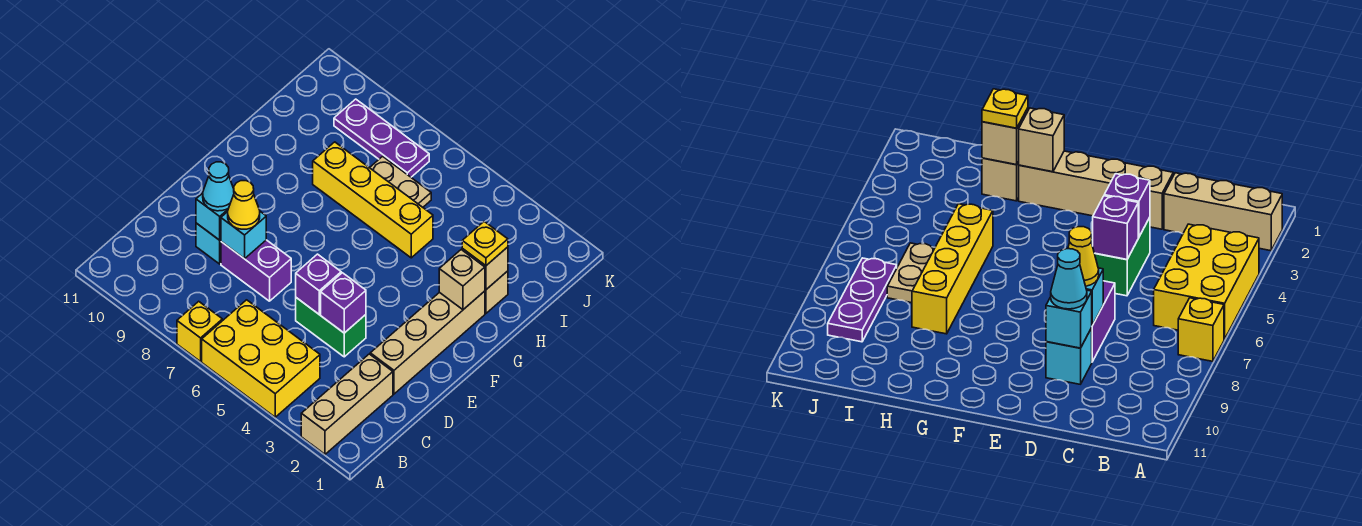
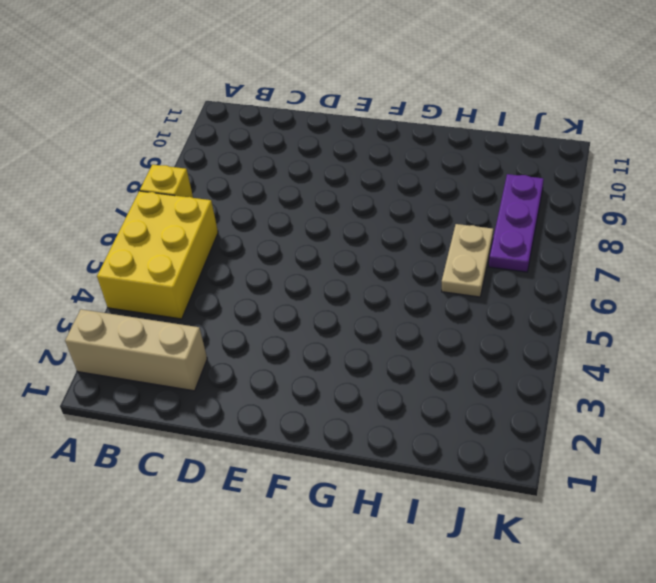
none -> tan brick D2:G2 level 1
none -> green brick D4:D5 level 1
none -> purple brick D7:D8 level 1

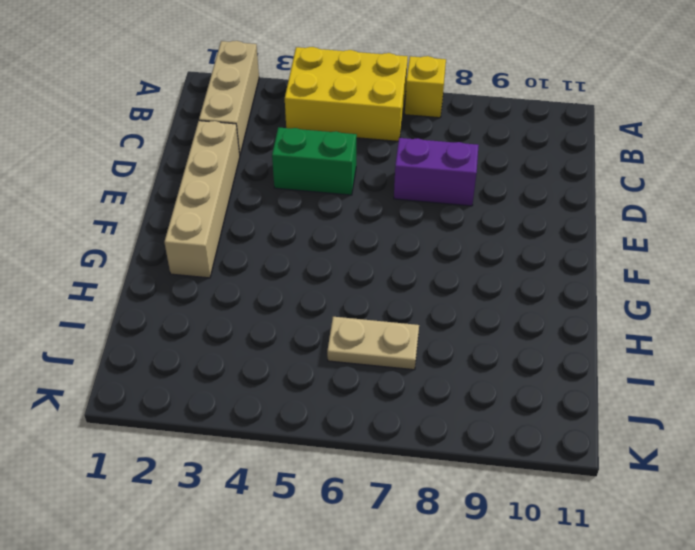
none -> cyan brick D9 level 1
none -> tan brick H2 level 1
none -> yellow brick H5:H8 level 1

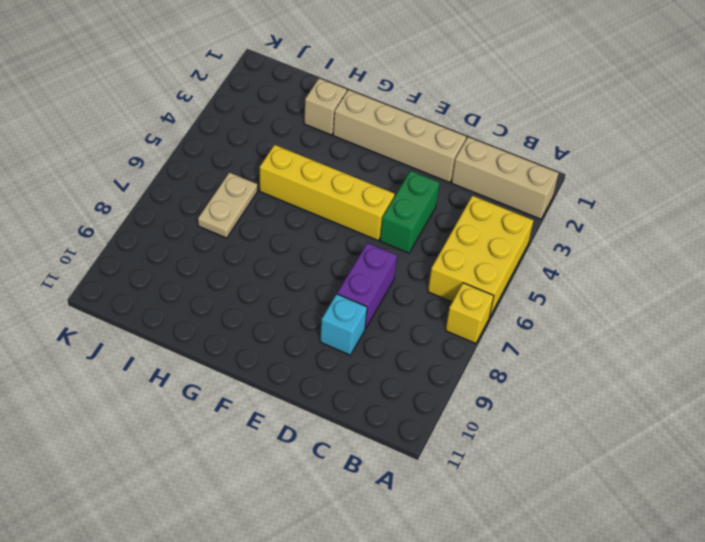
yellow brick E5:H5 level 1 -> yellow brick H5:H8 level 1
none -> purple plate J7:J9 level 1
none -> purple brick D4 level 2
none -> purple brick D5 level 2

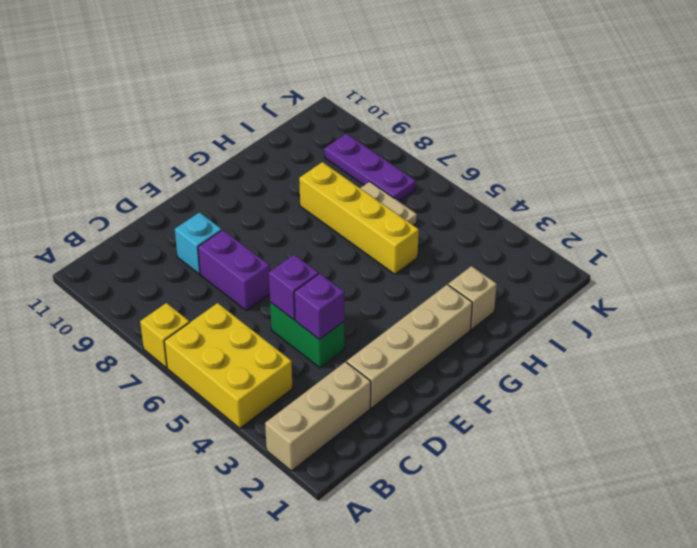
none -> cyan brick D8 level 2
none -> cyan brick D9 level 2
none -> tan brick G2 level 2

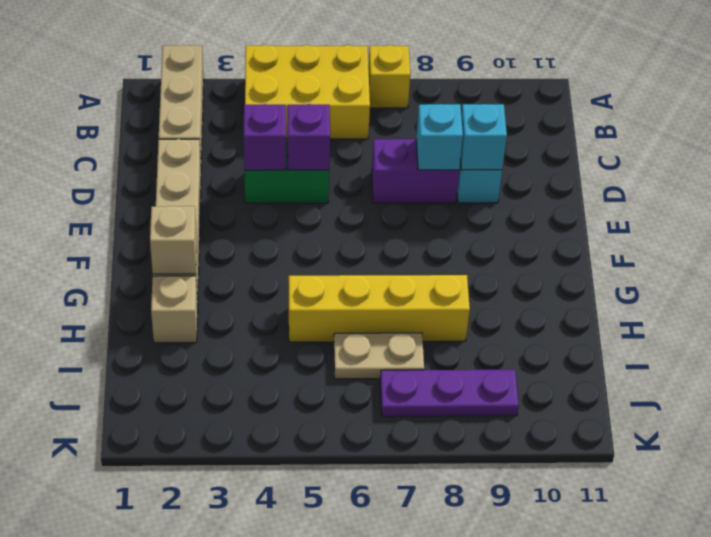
none -> tan brick H2 level 2
none -> yellow cone D8 level 3
none -> cyan cone D9 level 3

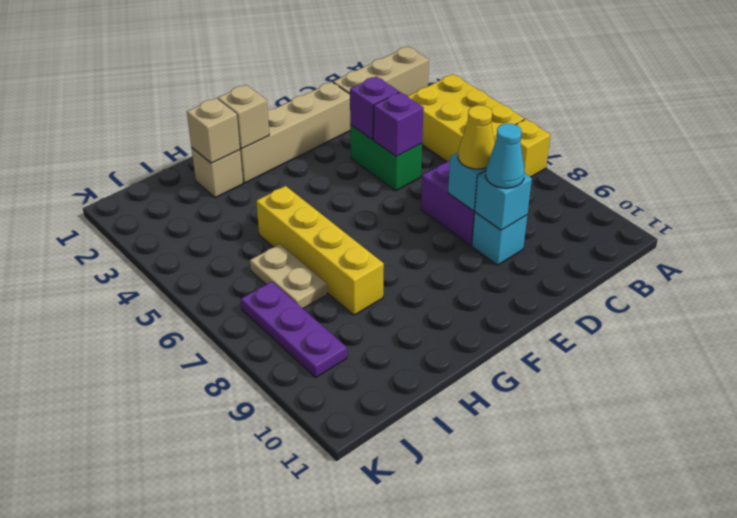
none -> yellow plate H2 level 3

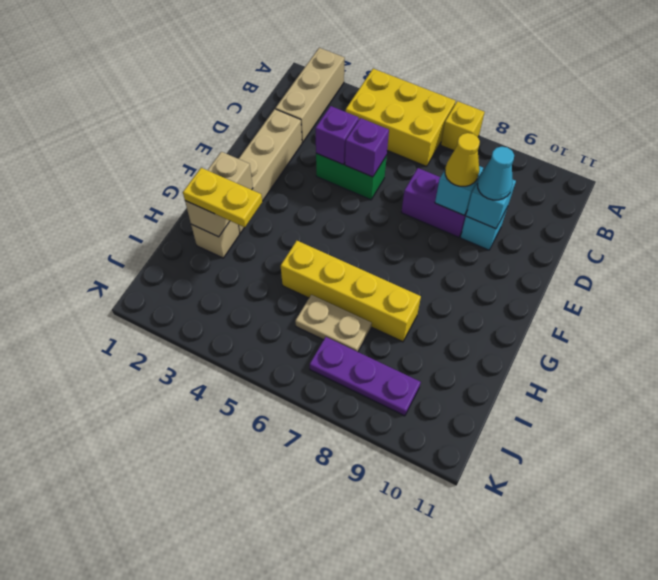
yellow plate H2:H3 level 3 -> yellow plate H2 level 3

